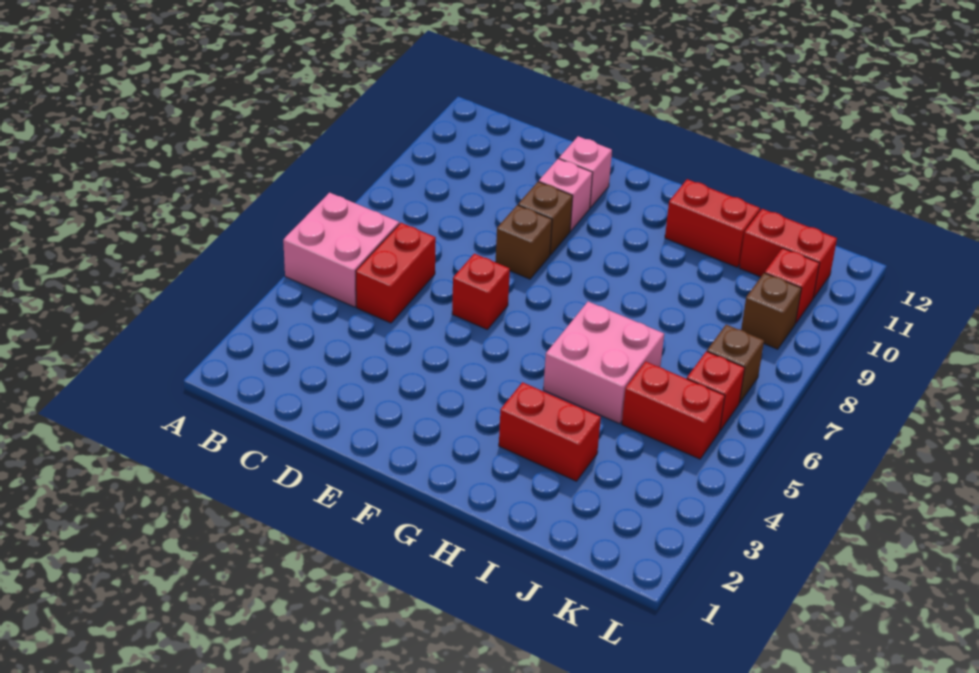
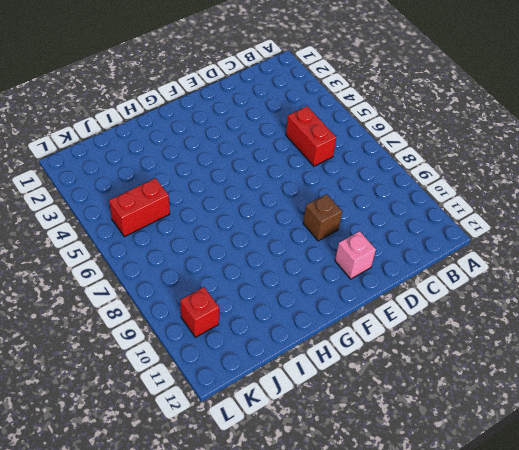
none -> pink brick A5:B6 level 1
none -> red brick E6 level 1
none -> brown brick E8 level 1

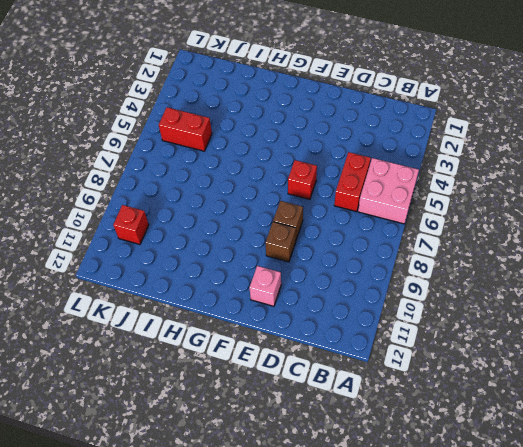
none -> pink brick E10 level 1
none -> red brick H3:I3 level 1
none -> pink brick H5:I6 level 1

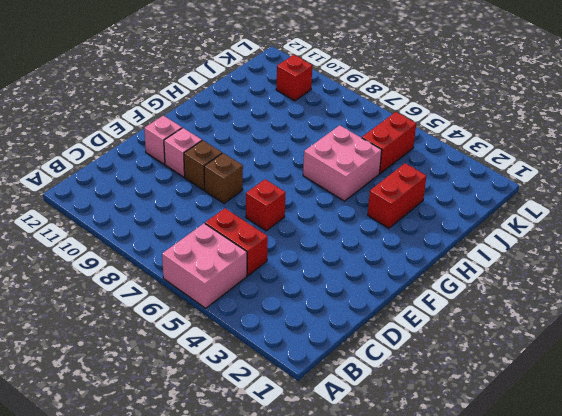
none -> red brick H11:I11 level 1
none -> red brick J11:K11 level 1
none -> red brick K6 level 1

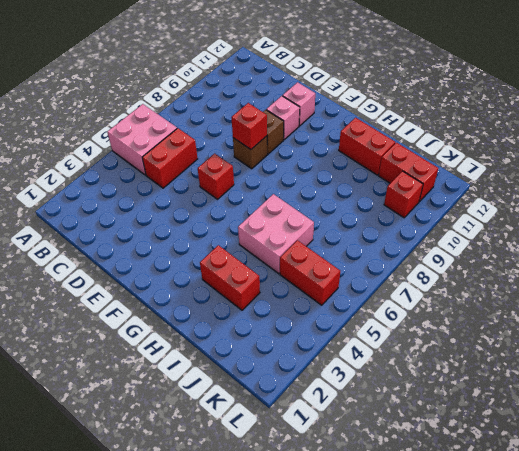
red brick E8 level 2 -> red brick K6 level 1
none -> brown brick K7 level 1
none -> brown brick K9 level 1

